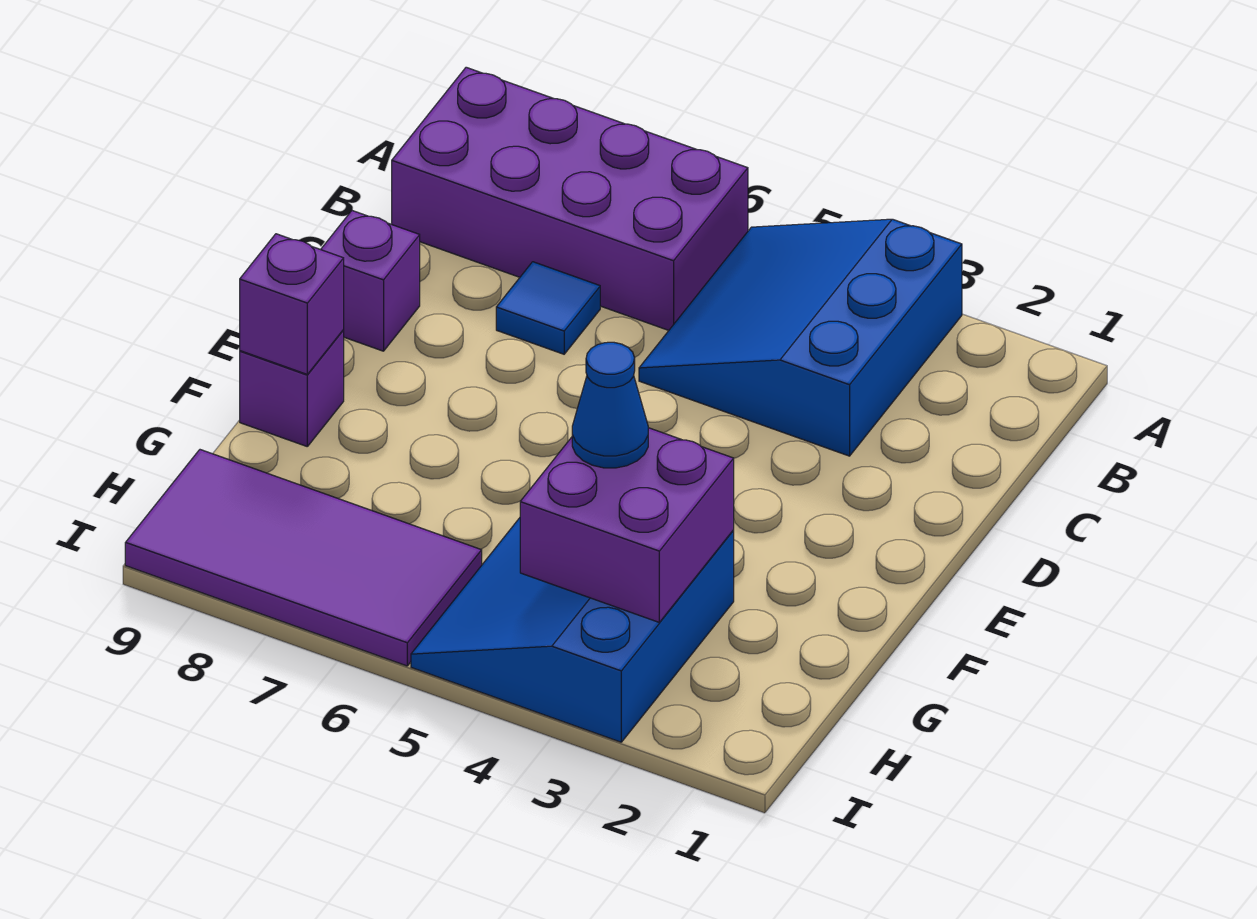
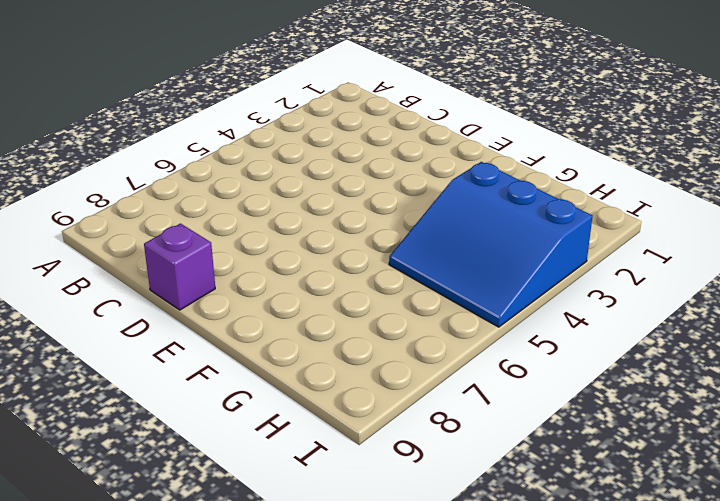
none -> blue slope A3:C5 level 1 top 3
none -> purple brick A6:B9 level 1

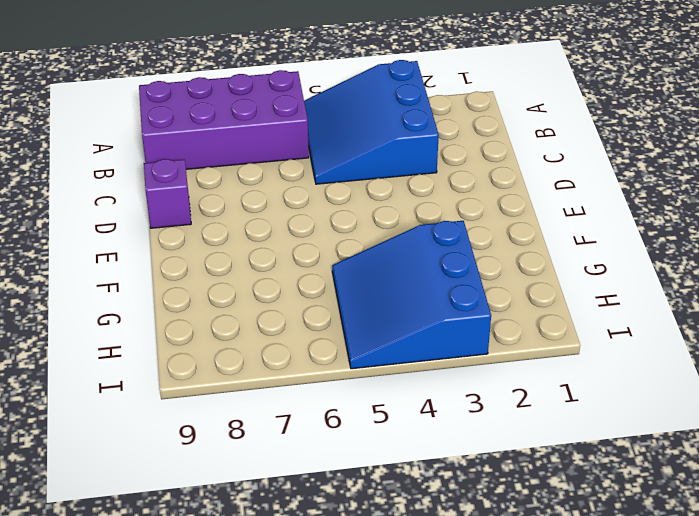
none -> blue tile C7 level 1
none -> purple brick F9 level 1

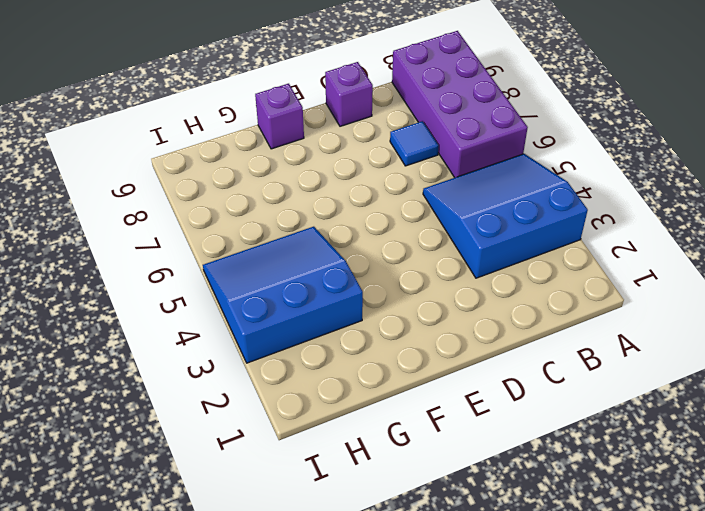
none -> purple tile H6:I9 level 1
none -> purple brick F9 level 2

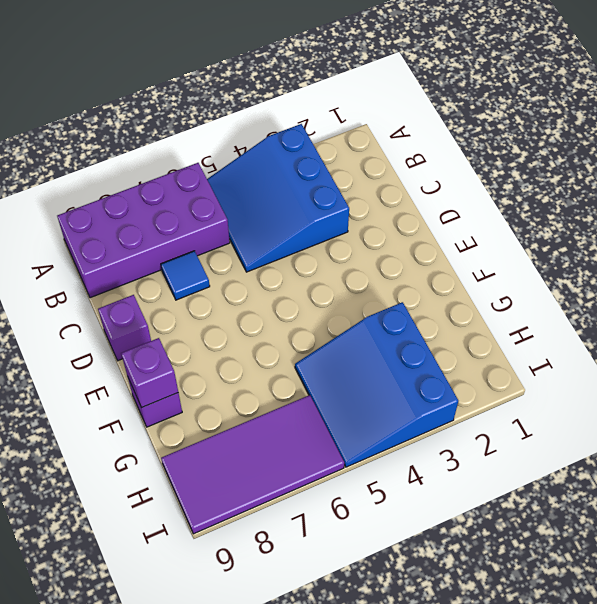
none -> purple brick G3:H4 level 2
none -> blue cone G4 level 3

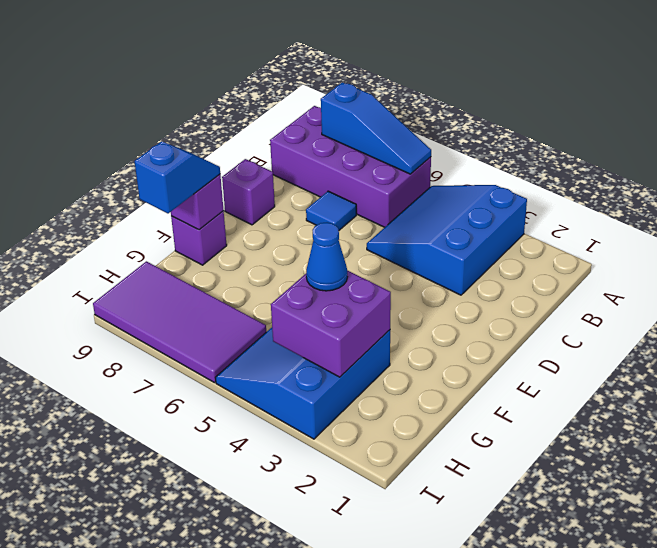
blue slope A6:A8 level 2 top 8 -> none
blue slope F9:G9 level 3 top G -> none

